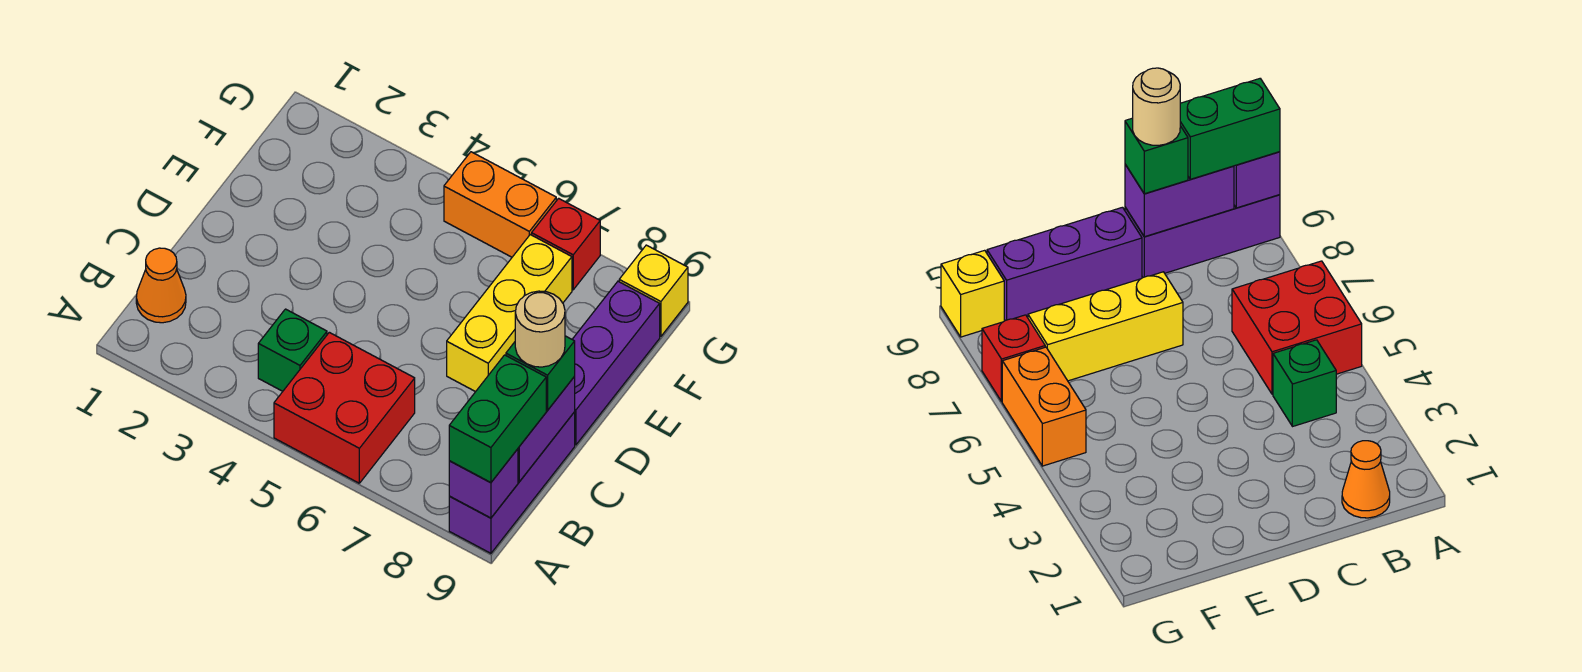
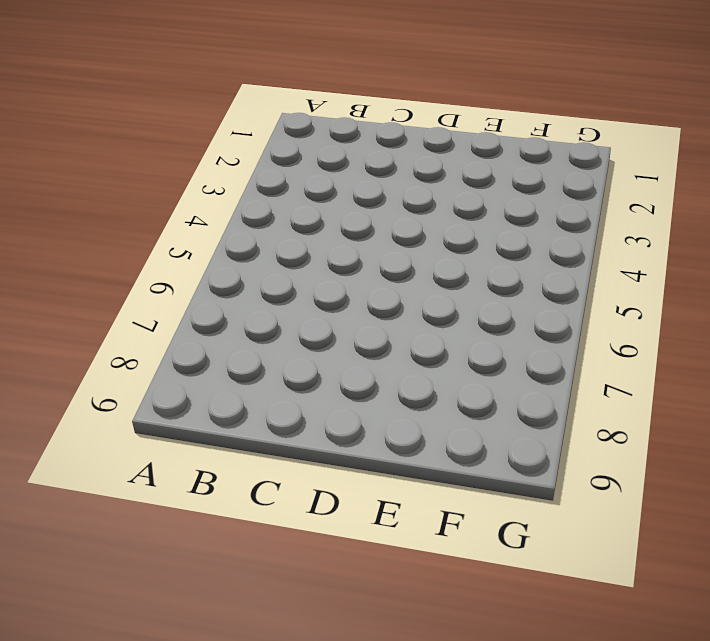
none -> red brick A5:B6 level 1
none -> purple brick A9:C9 level 1
none -> orange cone B1 level 1

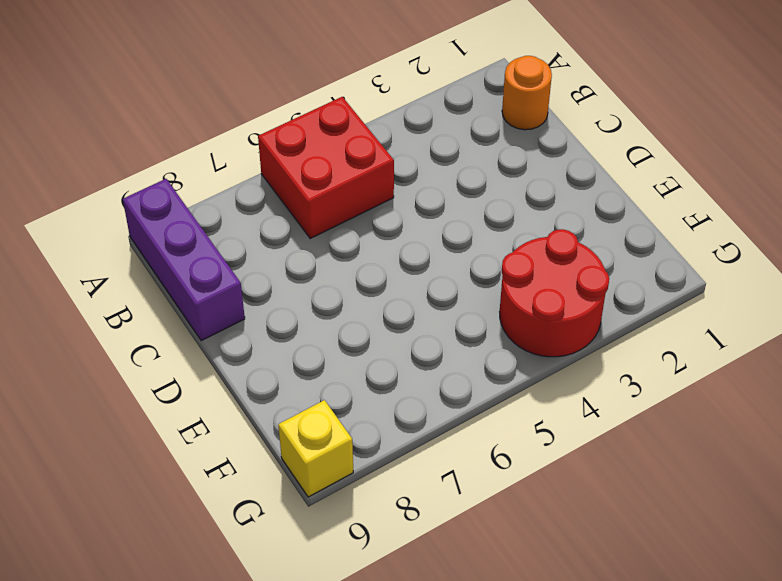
orange round brick B1 level 1 -> orange cone B1 level 1
red round brick F3:G4 level 1 -> none
none -> green brick B4 level 1
none -> yellow brick D7:F7 level 1
none -> purple brick D9:F9 level 1

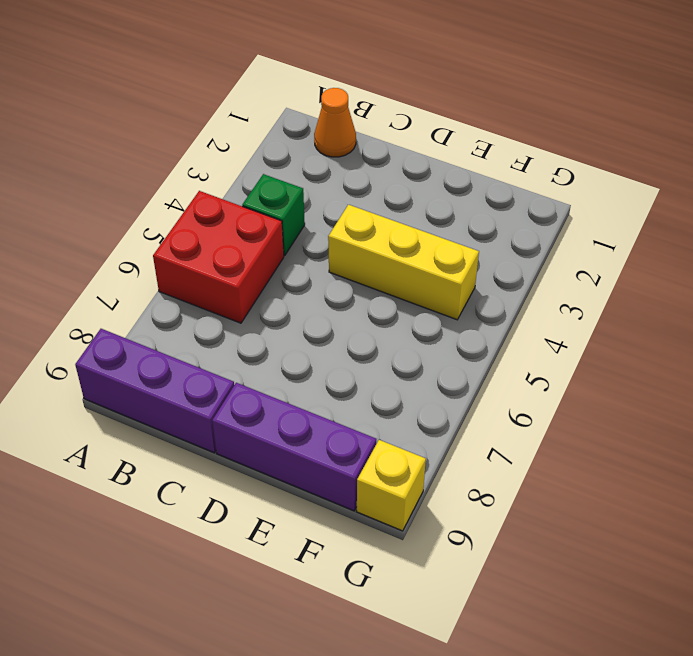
yellow brick D4:F4 level 1 -> yellow brick D7:F7 level 1
none -> orange brick G5:G6 level 1
none -> red brick G7 level 1
none -> purple brick A9 level 2

